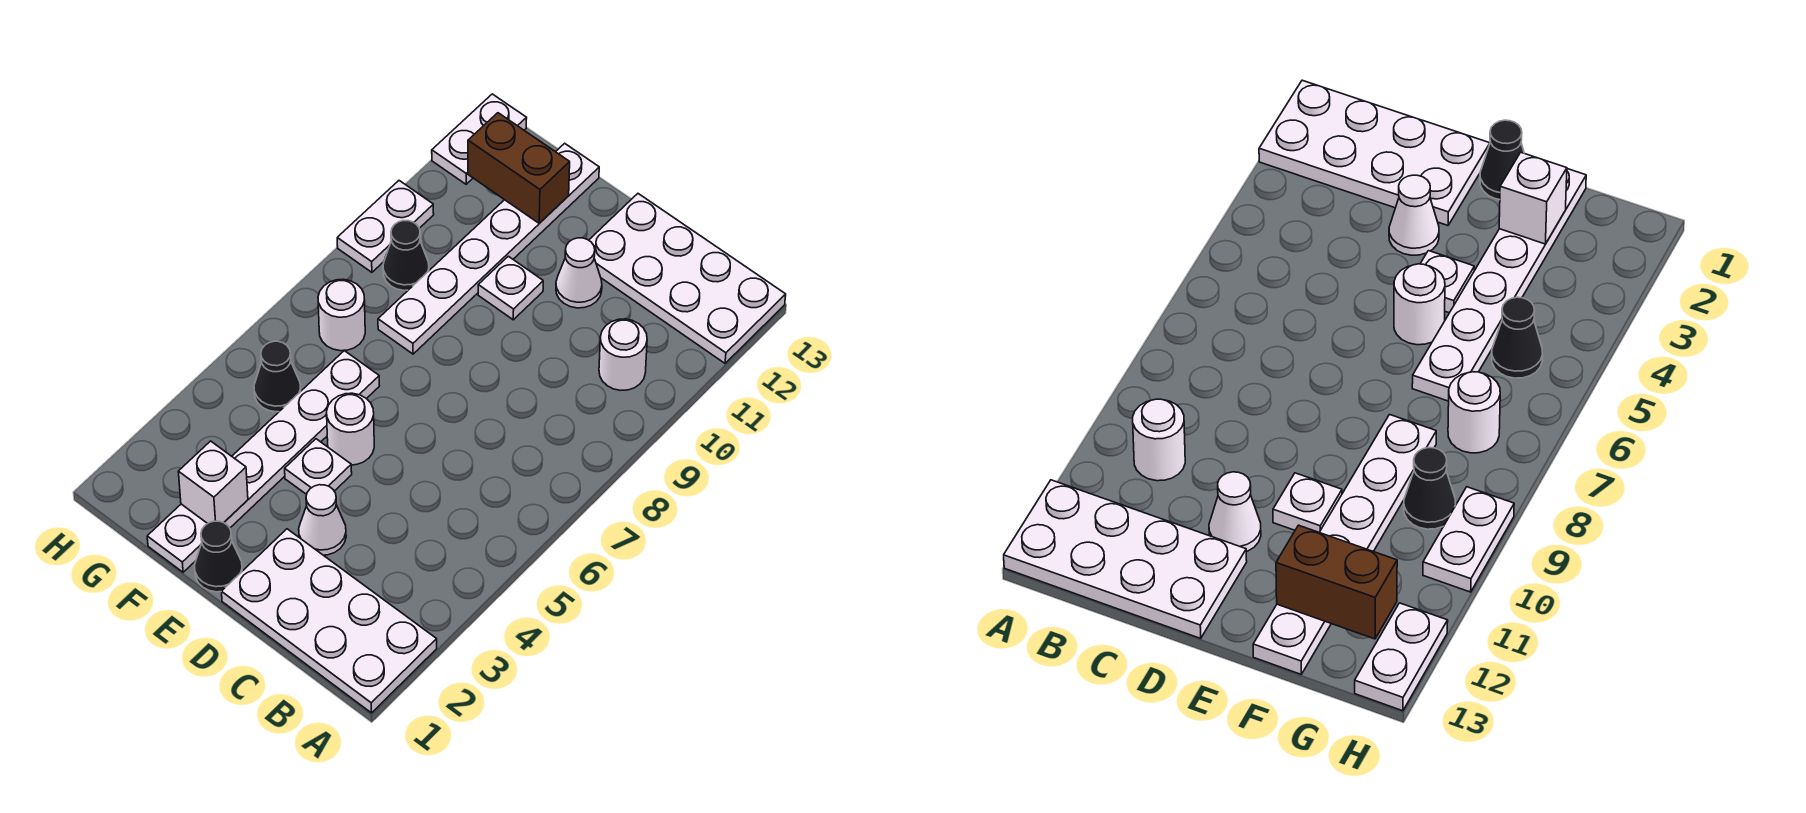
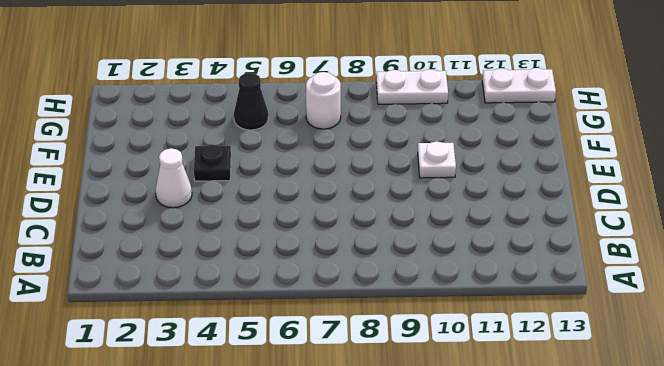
black plate E4 level 1 -> white plate E4 level 1
none -> white plate A1:D2 level 1
none -> white plate A12:D13 level 1
none -> white round brick B10 level 1

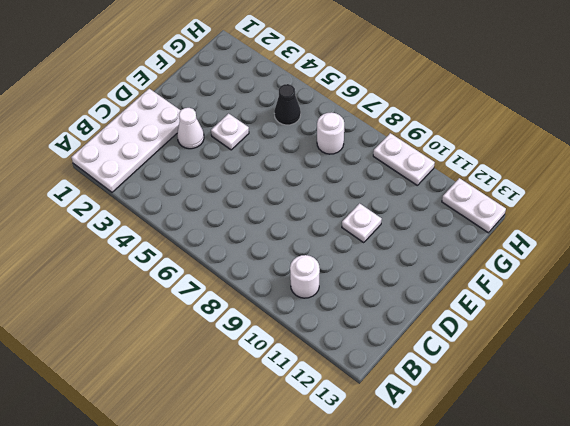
none -> white plate A12:D13 level 1
none -> white cone D11 level 1
none -> black cone E1 level 1

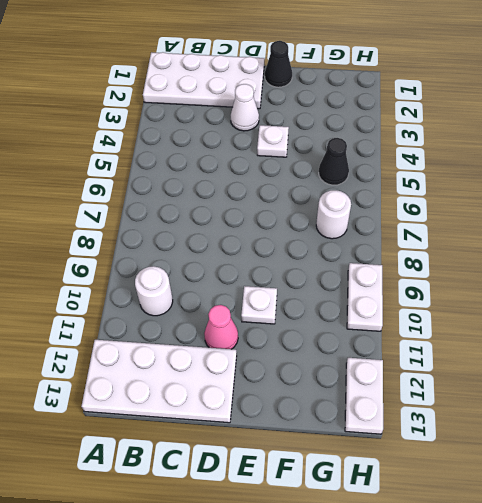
pink cone D11 level 1 -> white cone D11 level 1
none -> white round brick E5 level 1
none -> white plate F1:F6 level 1
none -> white plate F8:F13 level 1

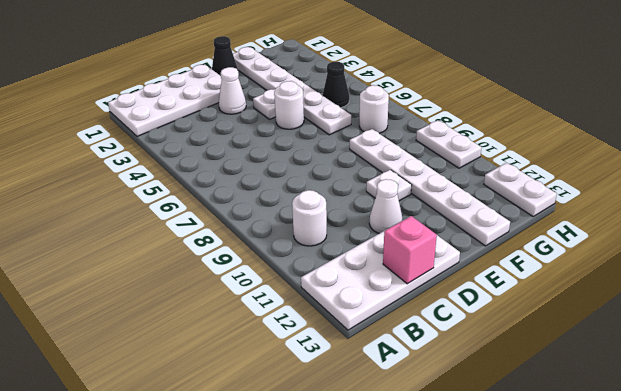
pink brick C13 level 2 -> none
none -> black cone G9 level 1
none -> white brick F2 level 2
none -> brown brick F12:G12 level 2

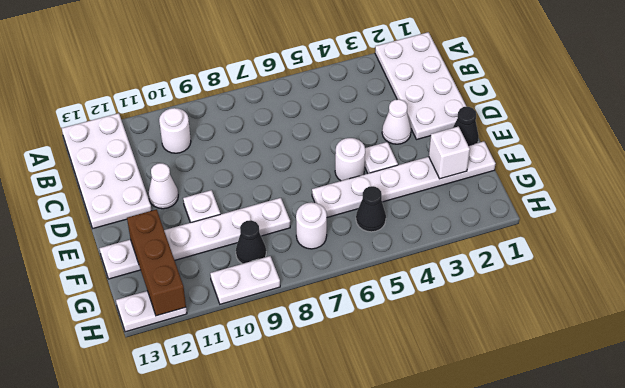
brown brick F12:H12 level 2 -> brown brick F12:G12 level 2

